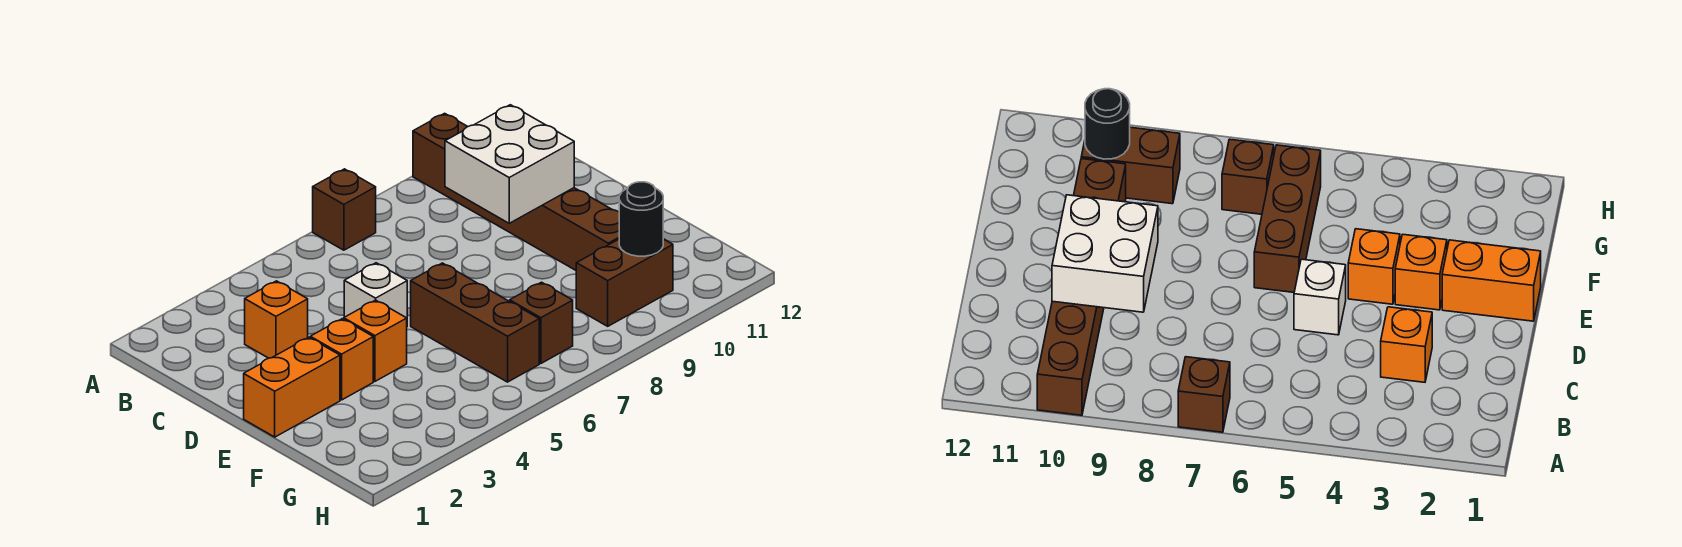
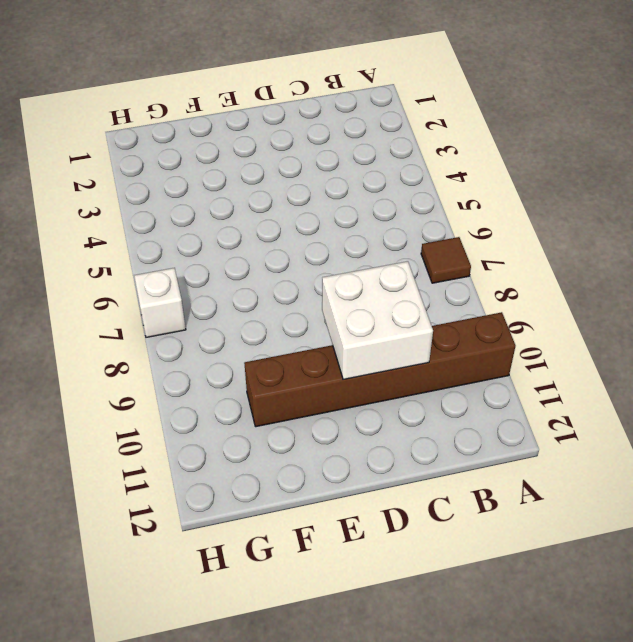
brown tile A7 level 1 -> brown brick A7 level 1
white brick H7 level 1 -> white brick D5 level 1
none -> orange brick C3 level 1
none -> orange brick E1:E2 level 1
none -> orange brick E3 level 1

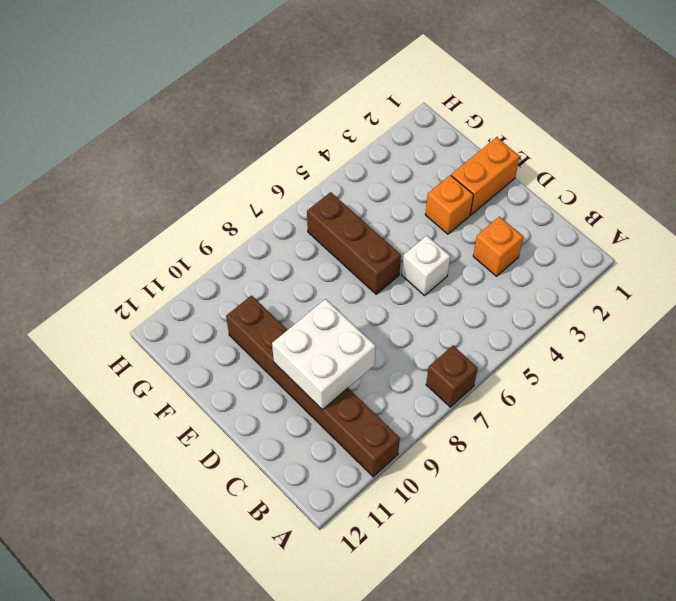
none -> orange brick E4 level 1
none -> brown brick G7 level 1
none -> brown brick G9:G10 level 1

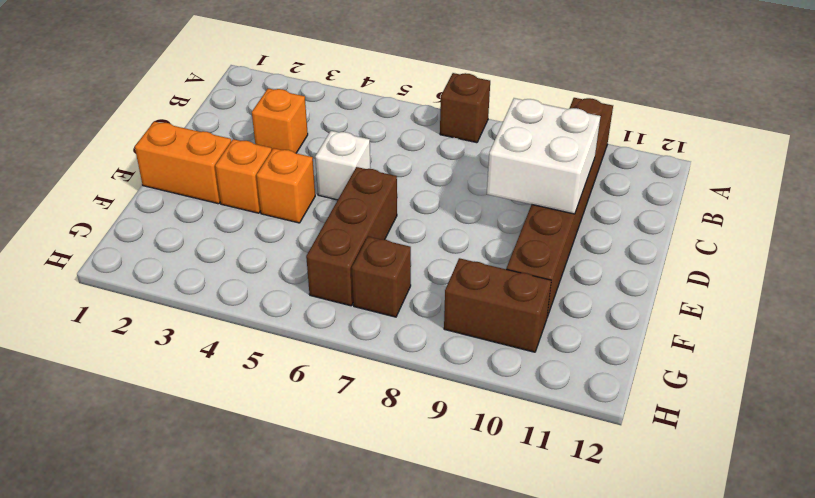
none -> black round brick G10 level 2

